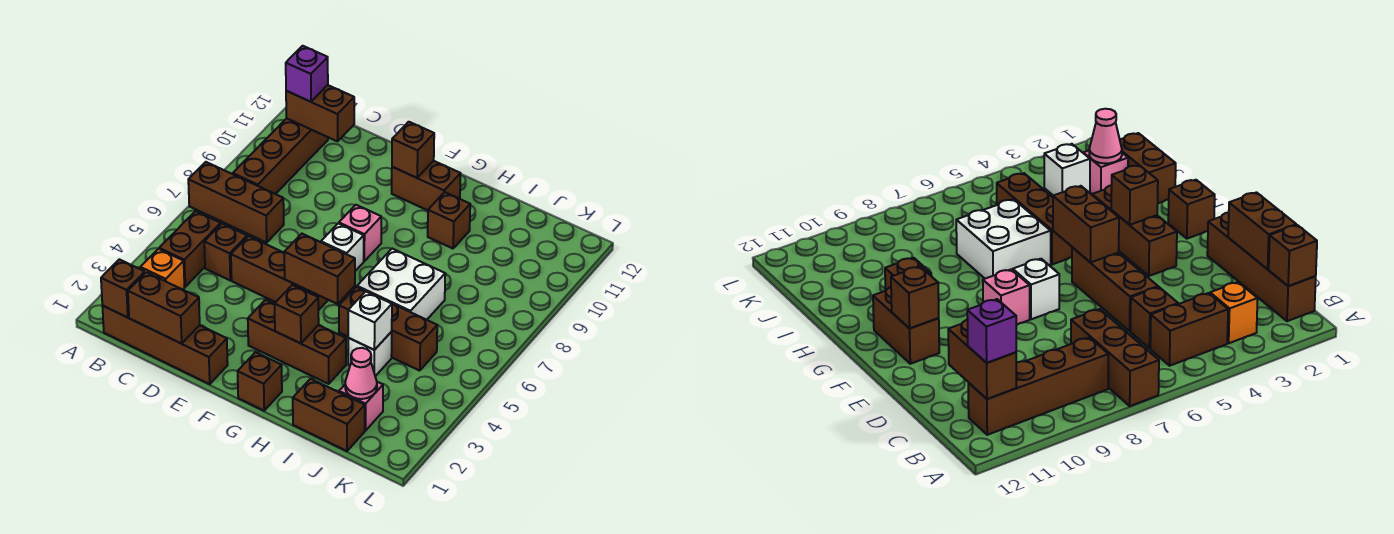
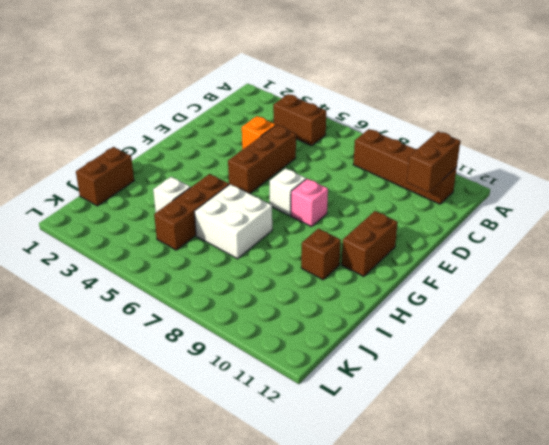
orange brick D4 level 1 -> orange brick B3 level 1
none -> brown brick A7:C7 level 1
none -> brown brick B1:E1 level 1
none -> brown brick C5 level 1

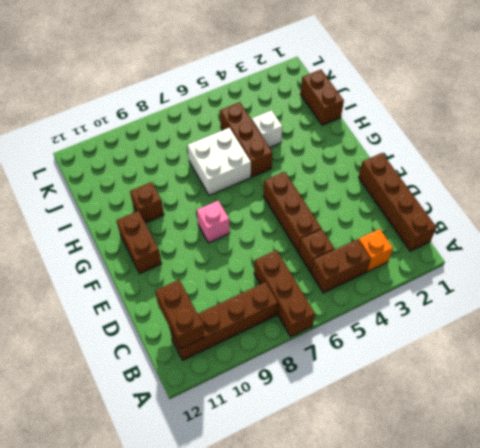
none -> brown brick F3:H3 level 1
none -> white brick F7 level 1
none -> brown brick G1 level 1

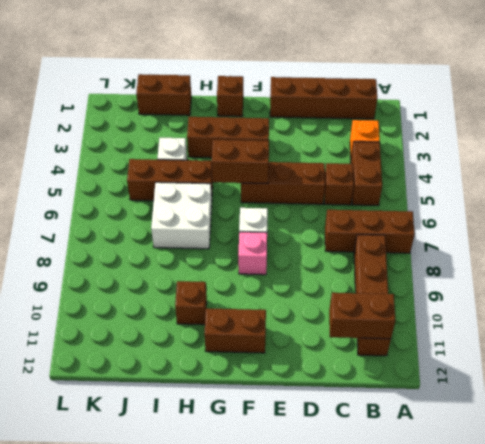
none -> pink brick J2 level 1
none -> brown brick B1 level 2
none -> brown brick C1:D1 level 2

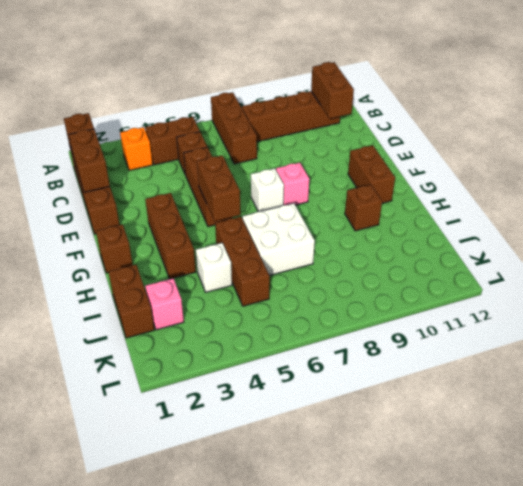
none -> brown brick F11 level 2
none -> brown brick G3 level 2
none -> white brick I4 level 2

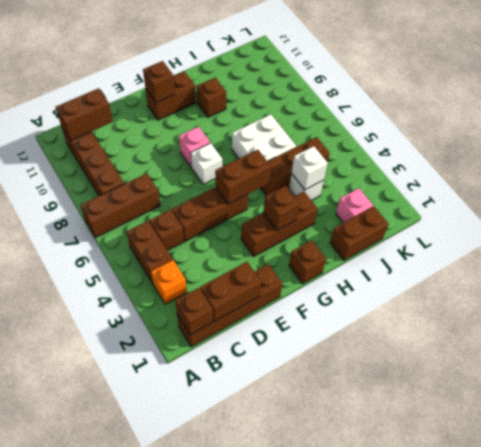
none -> pink cone J2 level 2
none -> purple brick B11 level 3

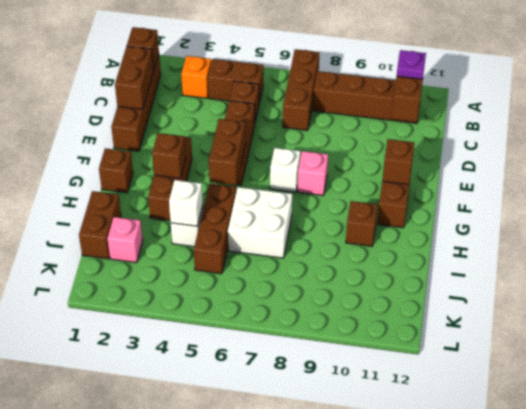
purple plate B11 level 3 -> purple brick B11 level 3
none -> pink cone J2 level 2

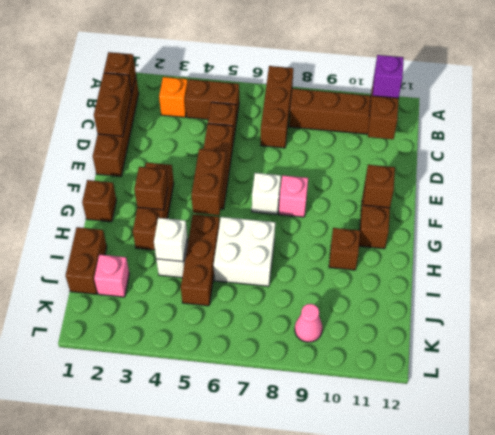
pink cone K9 level 1 -> pink cone J2 level 2

